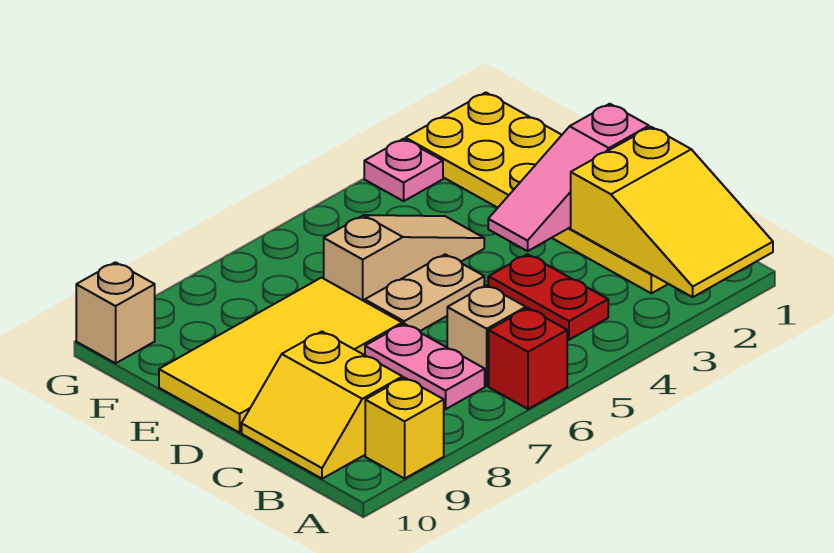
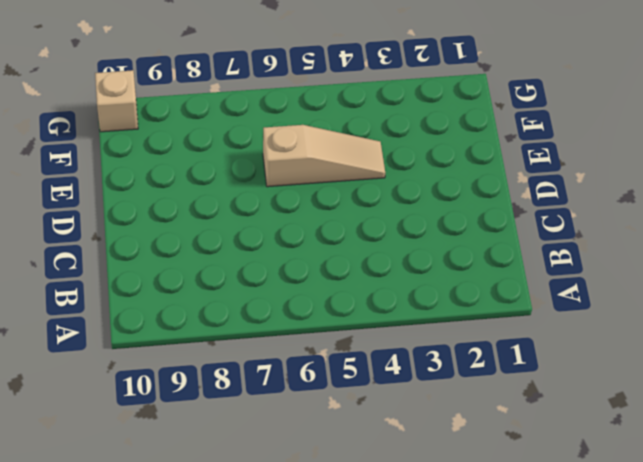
none -> red brick A6 level 1
none -> yellow brick A9 level 1
none -> yellow plate B1:G2 level 1

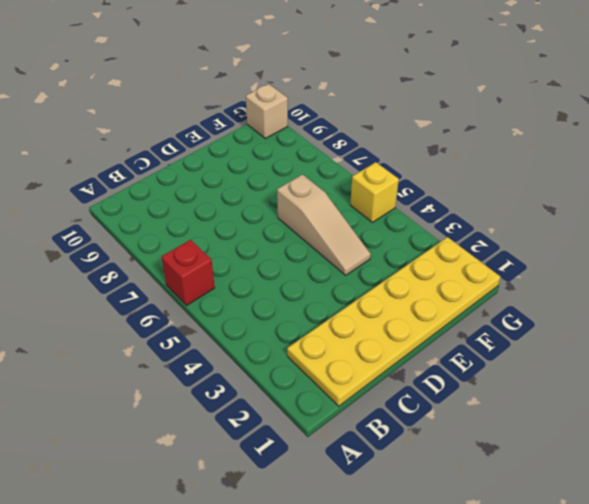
yellow brick G5 level 1 -> yellow brick A9 level 1
none -> red plate B4:C4 level 1
none -> tan brick B6 level 1
none -> pink plate B7:C7 level 1

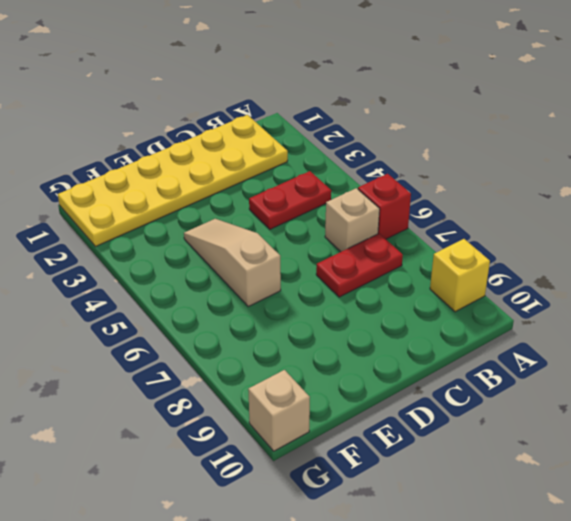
red plate B7:C7 level 1 -> pink plate B7:C7 level 1
none -> yellow slope B9:C10 level 1 top 9
none -> tan plate D5:D6 level 1
none -> yellow tile D7:E10 level 1

